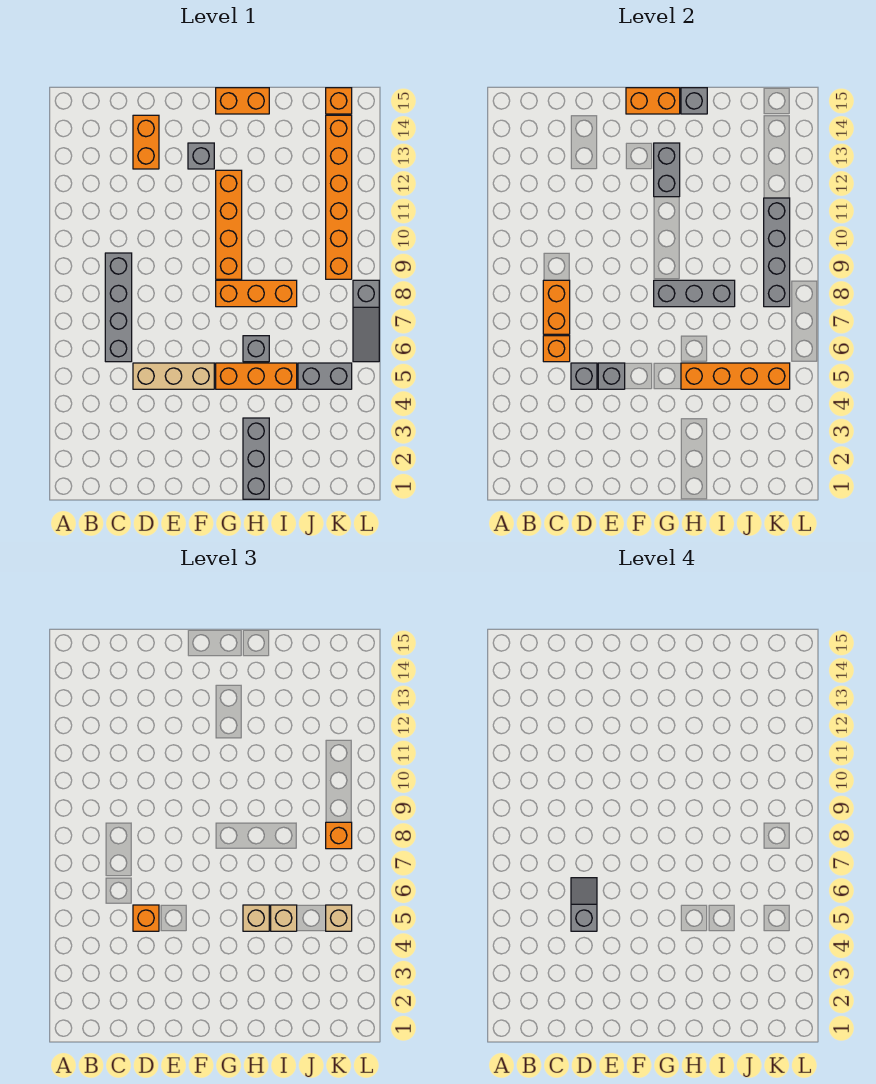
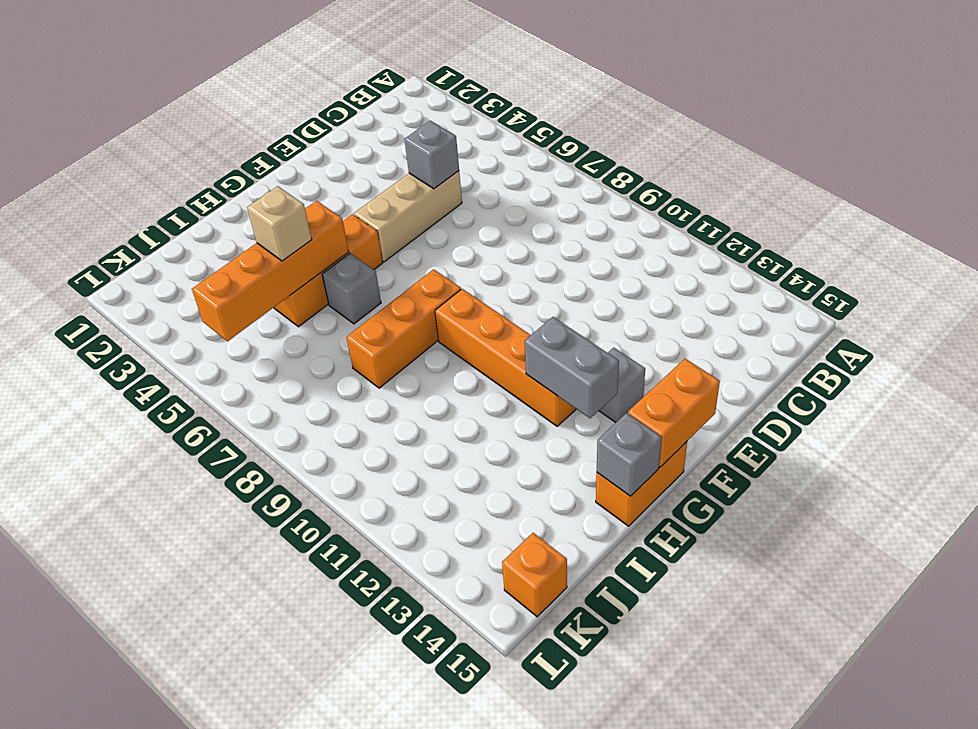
none -> grey brick C6:C9 level 1
none -> orange brick D13:D14 level 1
none -> grey brick H1:H3 level 1
none -> grey brick J5:K5 level 1

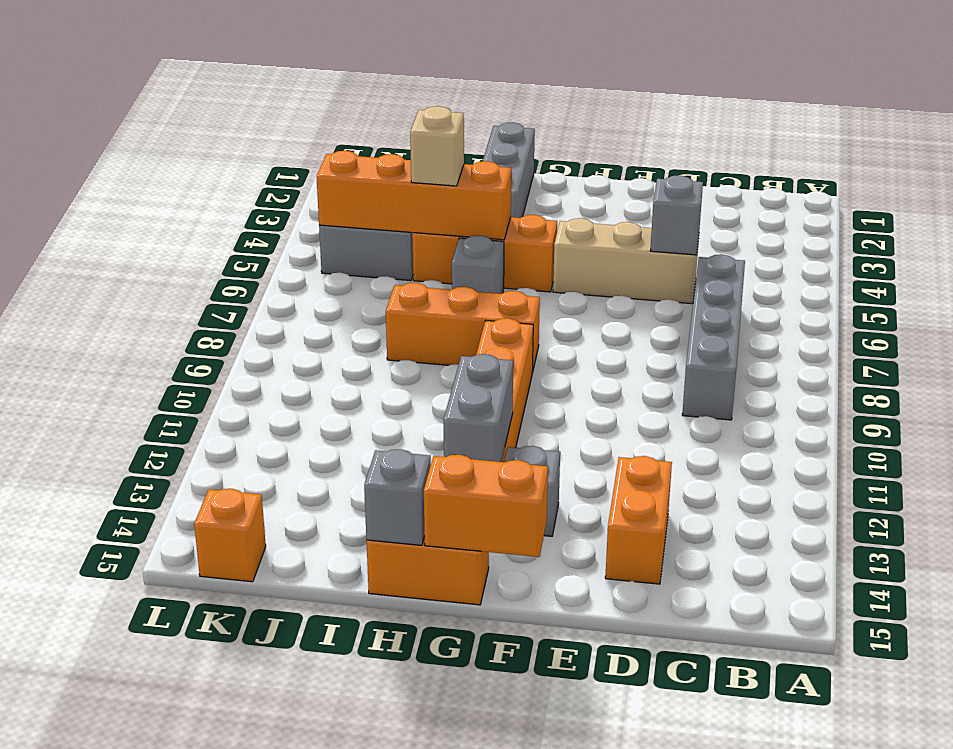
none -> orange brick K9:K14 level 1
none -> grey slope L6:L8 level 1 top 8
none -> orange brick C6 level 2
none -> orange brick C7:C8 level 2

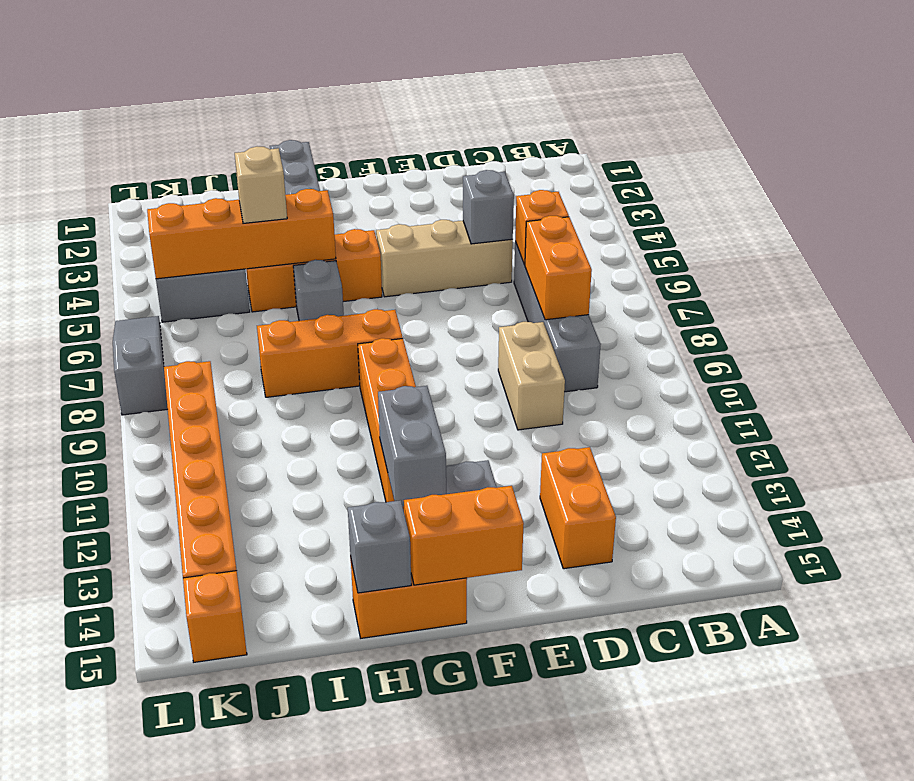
tan brick D9:D10 level 1 -> none
none -> grey brick E5 level 2
none -> grey brick G8:I8 level 2
none -> grey brick K8:K11 level 2
none -> orange brick D5 level 3

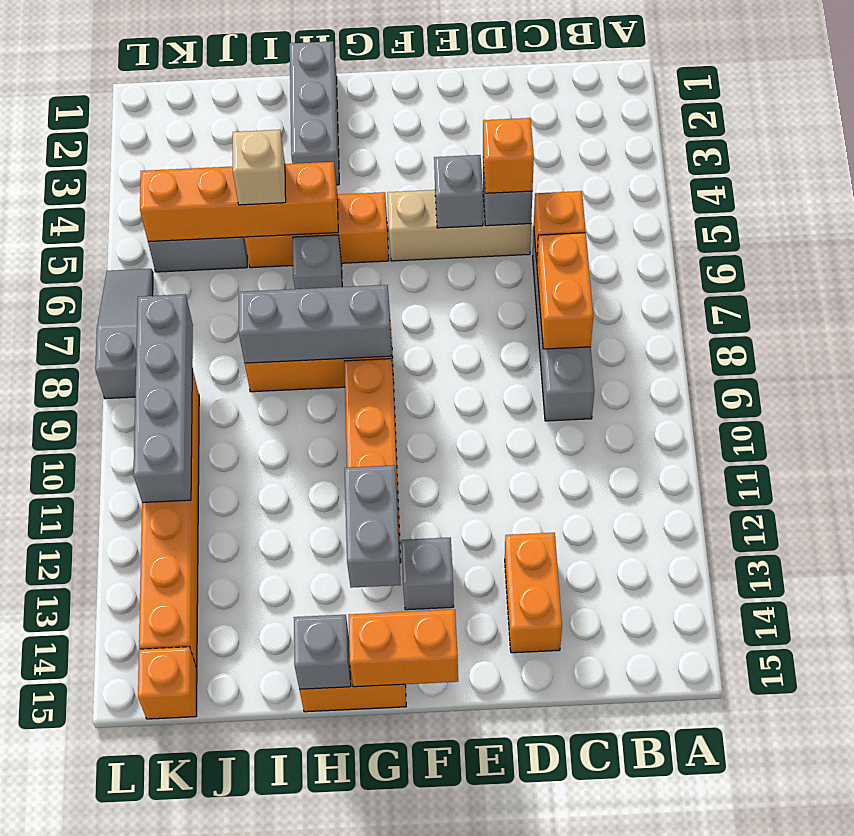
none -> tan brick H5 level 3
none -> tan brick K5 level 3
none -> orange brick K8 level 3
none -> grey slope D5:D6 level 4 top 5

